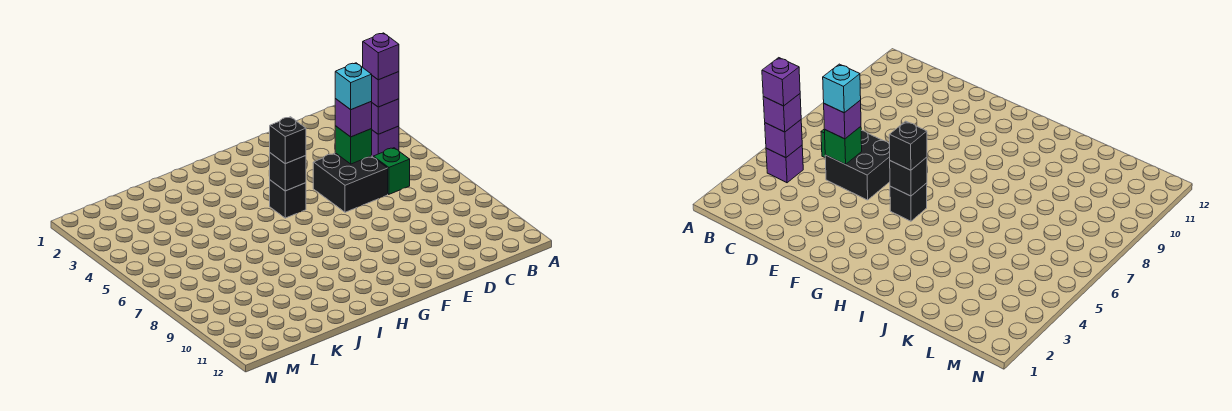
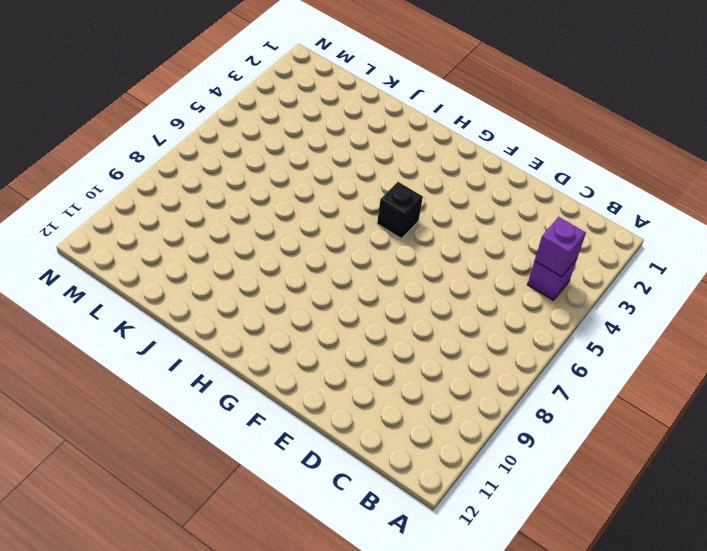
none -> green brick C6 level 1
none -> black brick D5:E6 level 1
none -> green brick D5 level 2

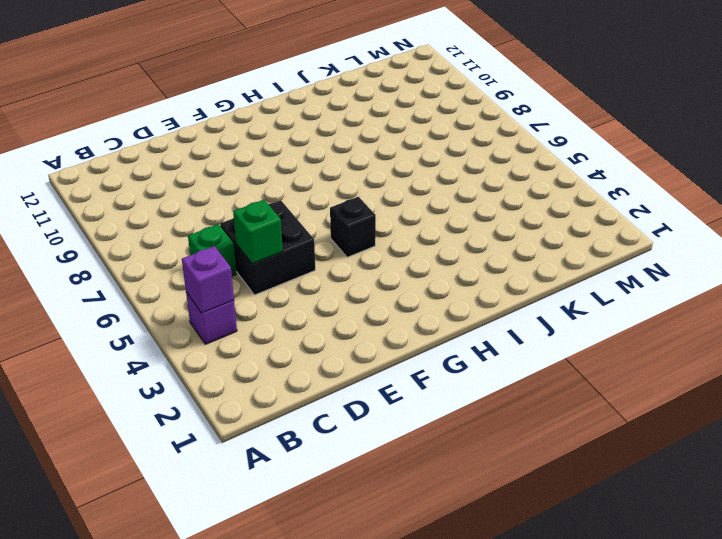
none -> black brick G5 level 2
none -> purple brick B4 level 3
none -> purple brick D5 level 3

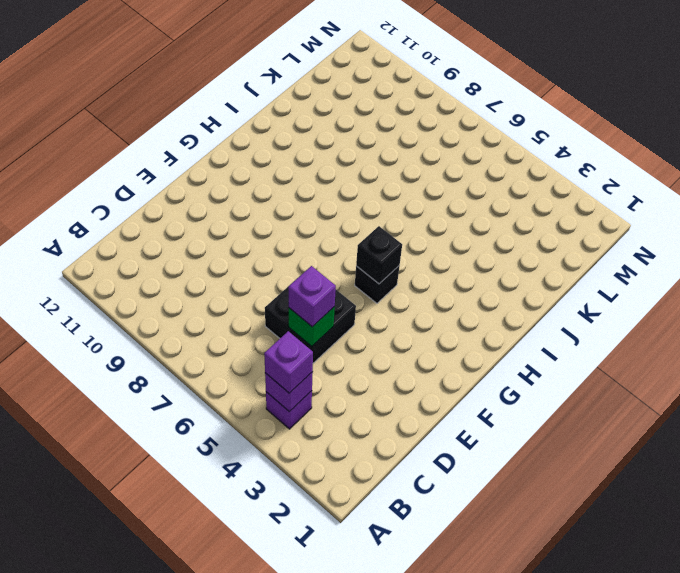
none -> green brick C6 level 1
none -> black brick G5 level 3
none -> purple brick B4 level 4

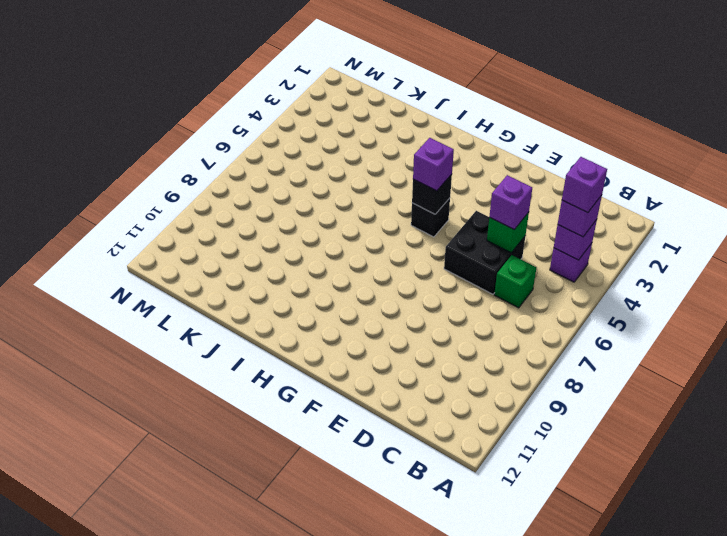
purple brick G5 level 3 -> black brick G5 level 3
none -> cyan brick D5 level 4

